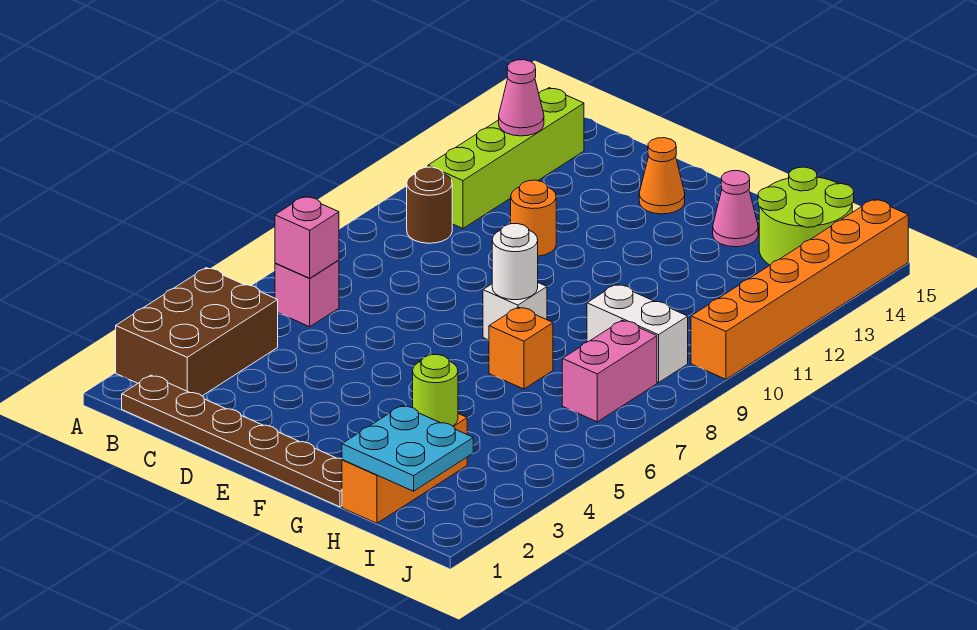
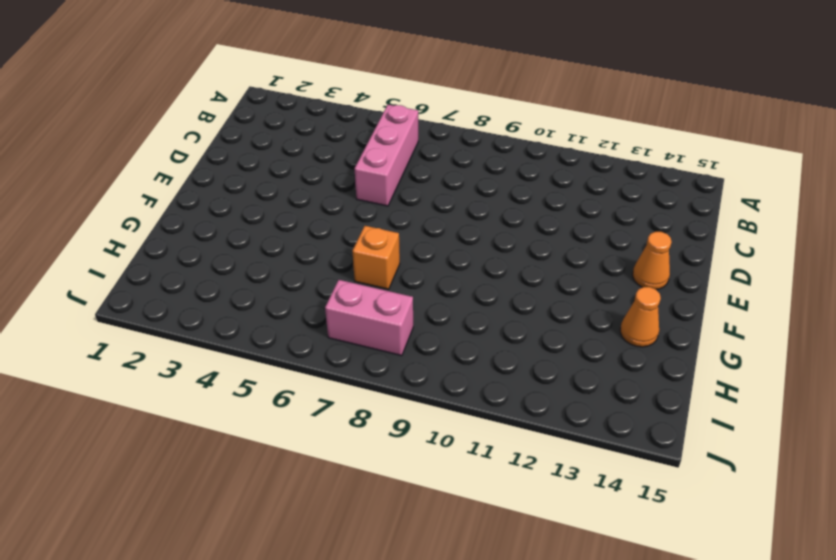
pink brick B6:D6 level 1 -> pink brick B6 level 1
orange cone G14 level 1 -> pink cone G14 level 1
none -> brown brick A2:B4 level 1
none -> brown plate B1:G1 level 1
none -> brown round brick B10 level 1

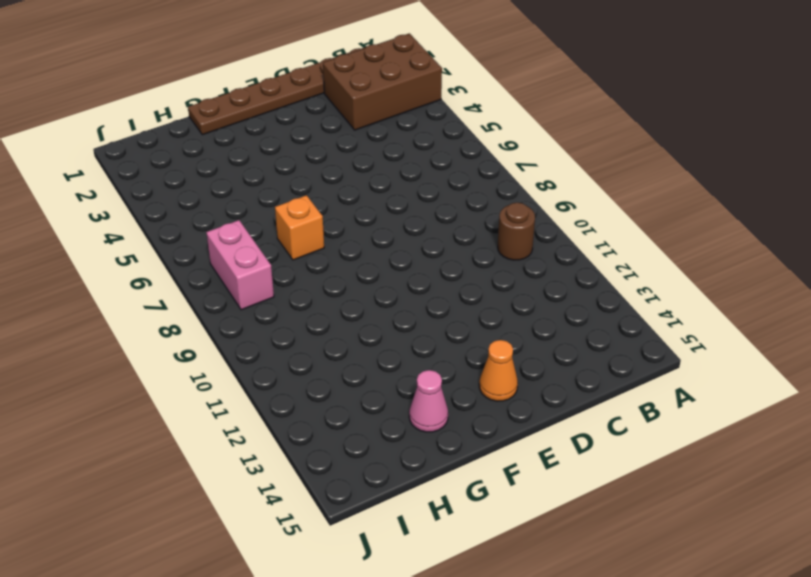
brown brick A2:C3 level 1 -> brown brick A2:B4 level 1
none -> pink brick B6 level 1
none -> lime brick B11:B14 level 1
none -> orange round brick D11 level 1

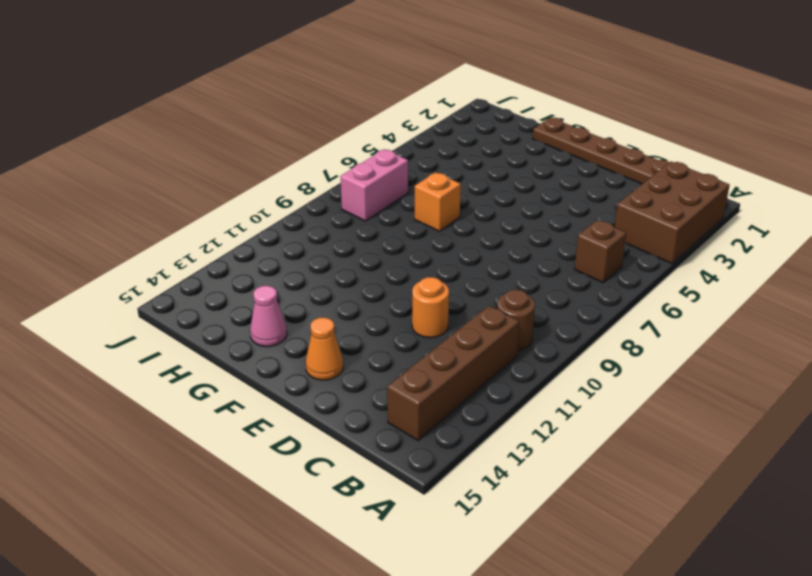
brown brick B6 level 1 -> pink brick B6 level 1
brown brick B11:B14 level 1 -> lime brick B11:B14 level 1
none -> white brick F8 level 1
none -> orange brick H1:H3 level 1
none -> white brick H9:I9 level 1

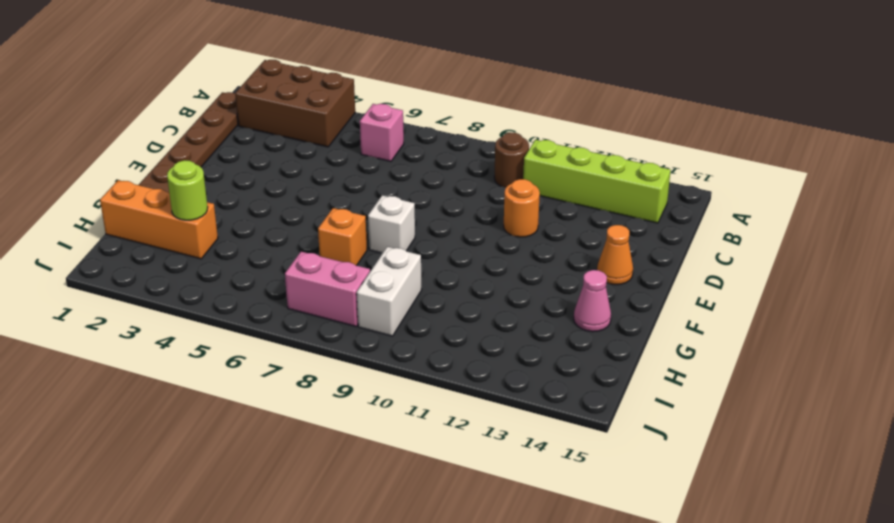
none -> lime round brick H14:I15 level 1
none -> orange brick J10:J15 level 1
none -> pink brick B6 level 2

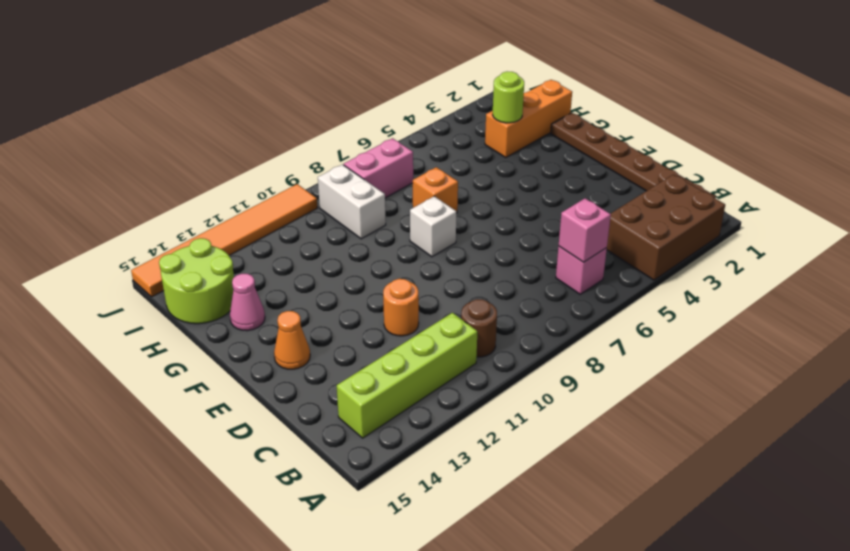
orange tile J10:J15 level 1 -> orange brick J10:J15 level 1
none -> pink cone B13 level 2
none -> white round brick F8 level 2
none -> cyan plate H1:I2 level 2

